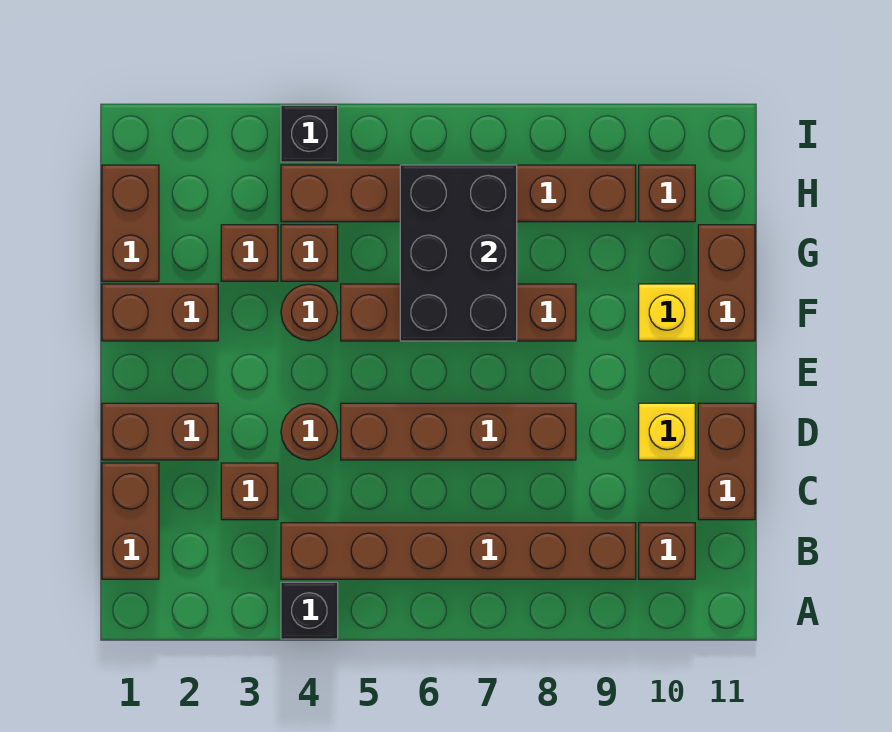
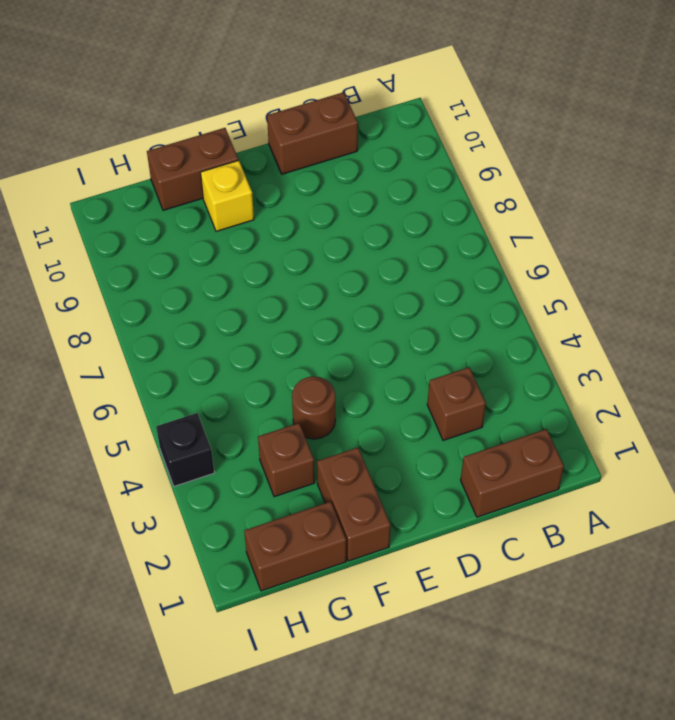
none -> black brick A4 level 1
none -> brown brick B4:B9 level 1
none -> brown brick B10 level 1

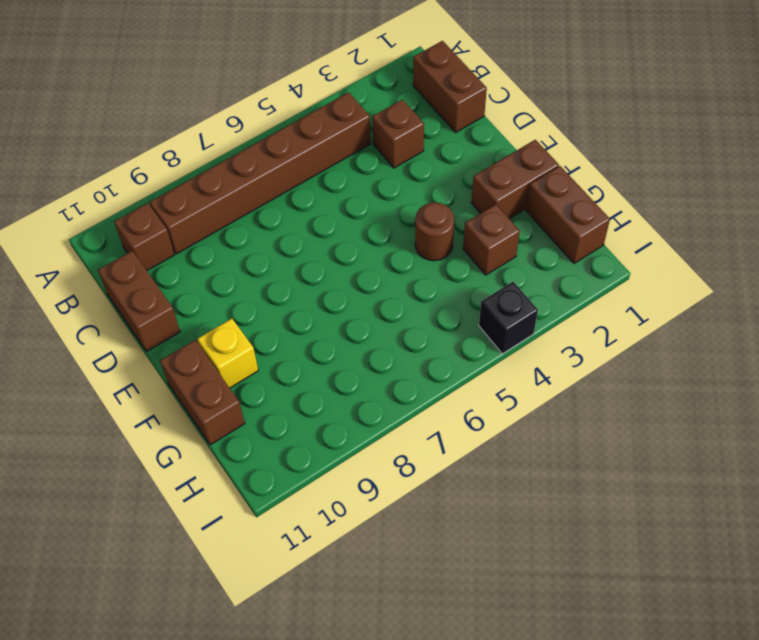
none -> black brick A4 level 1
none -> brown brick D1:D2 level 1
none -> brown round brick D4 level 1

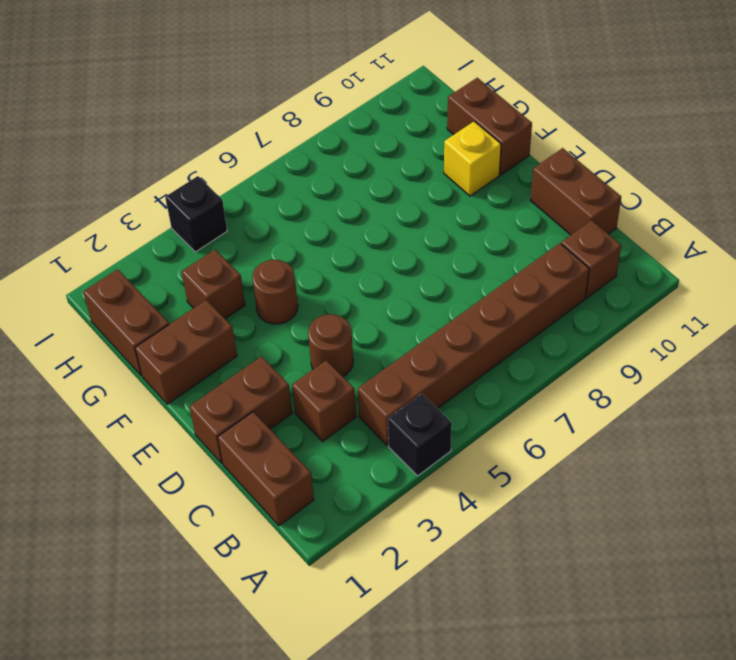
none -> brown brick D5:D8 level 1
none -> yellow brick D10 level 1
none -> brown brick F5:F8 level 1

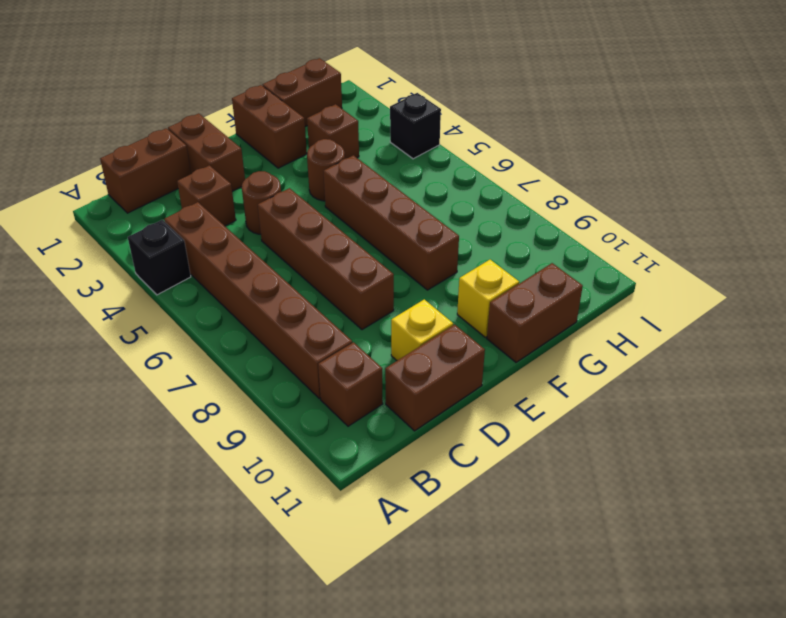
none -> brown brick G4 level 1
none -> brown brick H4:H9 level 1
none -> brown brick H10 level 1

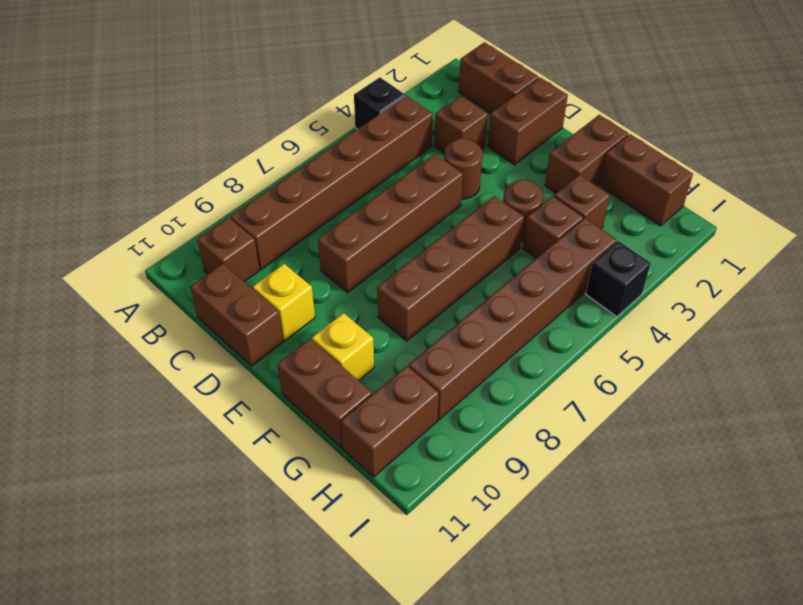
brown brick H10:H11 level 1 -> brown brick H10 level 1
none -> black brick F6:H7 level 2

